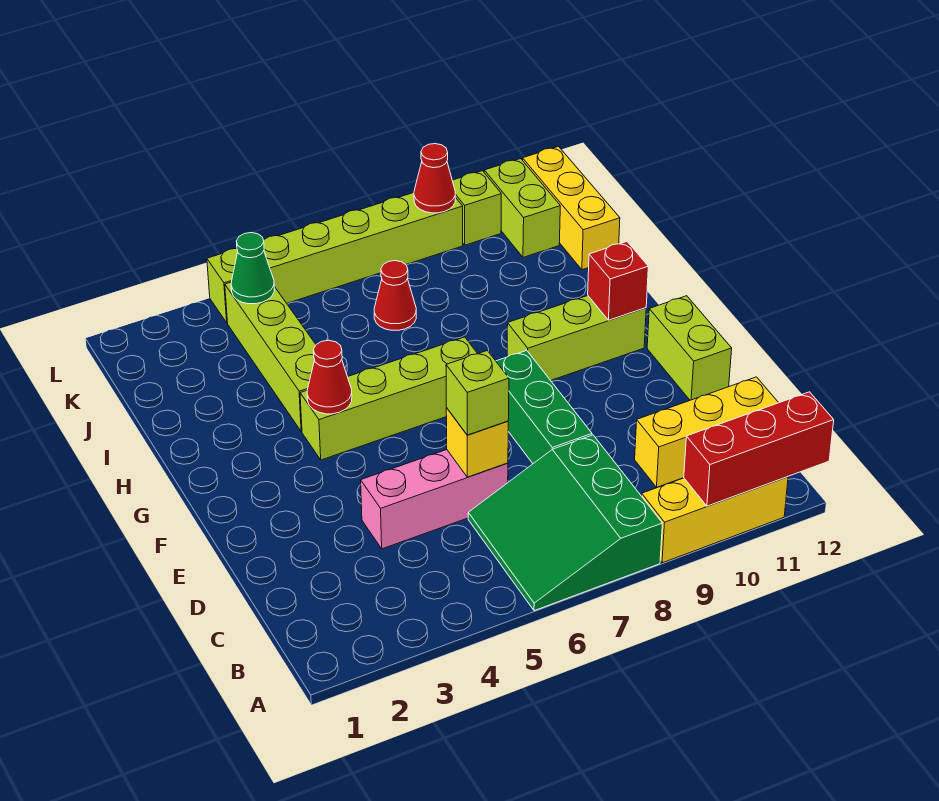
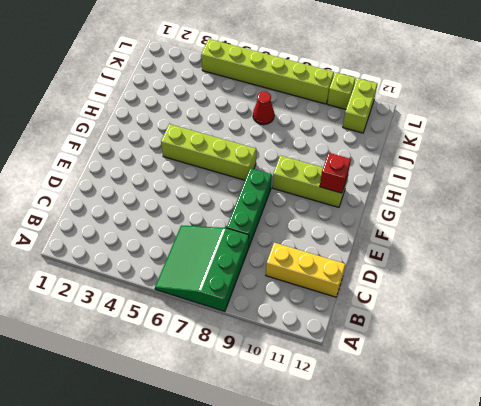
none -> yellow brick A9:A11 level 1
none -> pink brick D4:D6 level 1
none -> lime brick E12:F12 level 1

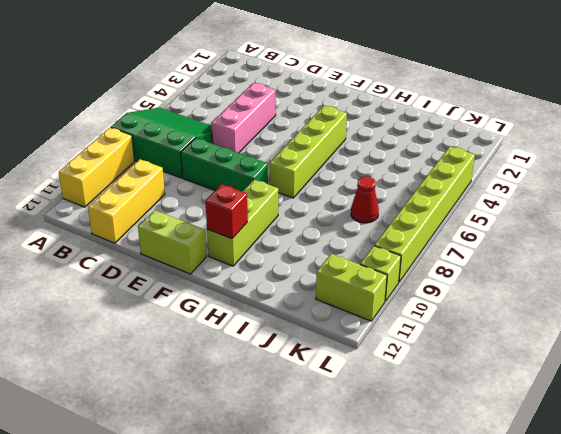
none -> lime brick H4:K4 level 1
none -> yellow brick J12:L12 level 1
none -> red brick A10:A12 level 2

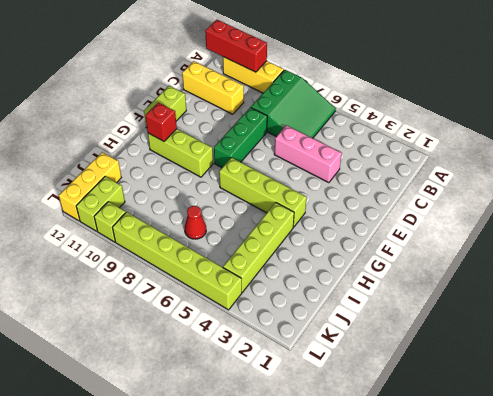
none -> yellow brick D6 level 2
none -> red cone G4 level 2
none -> green cone K4 level 2

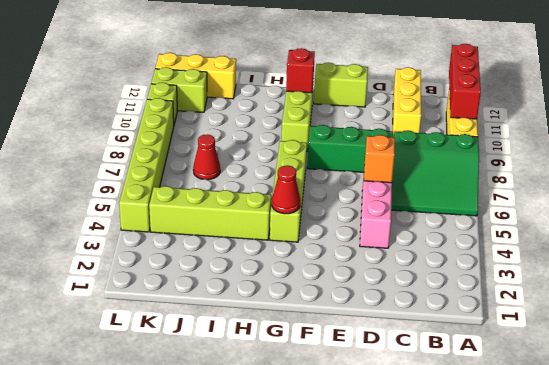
orange brick D6 level 2 -> yellow brick D6 level 2
none -> green cone K4 level 2
none -> red cone L9 level 2
none -> lime brick D6 level 3

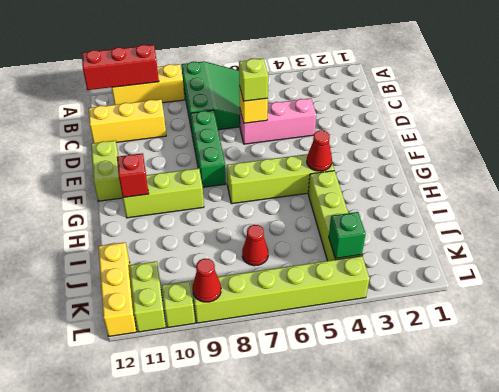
green brick K4 level 2 -> green cone K4 level 2

